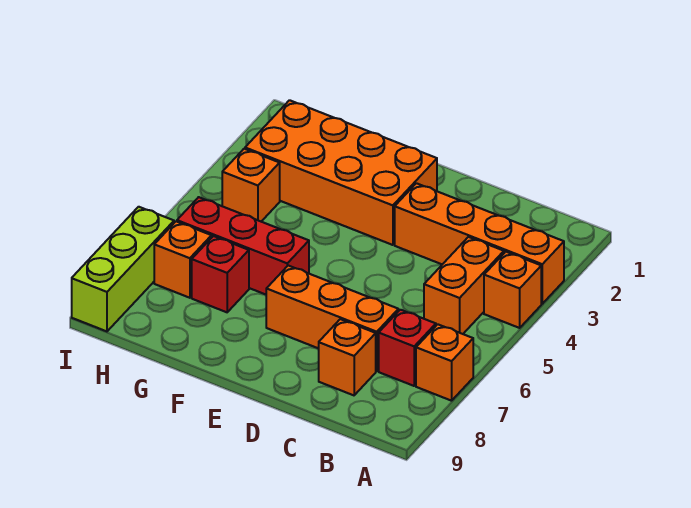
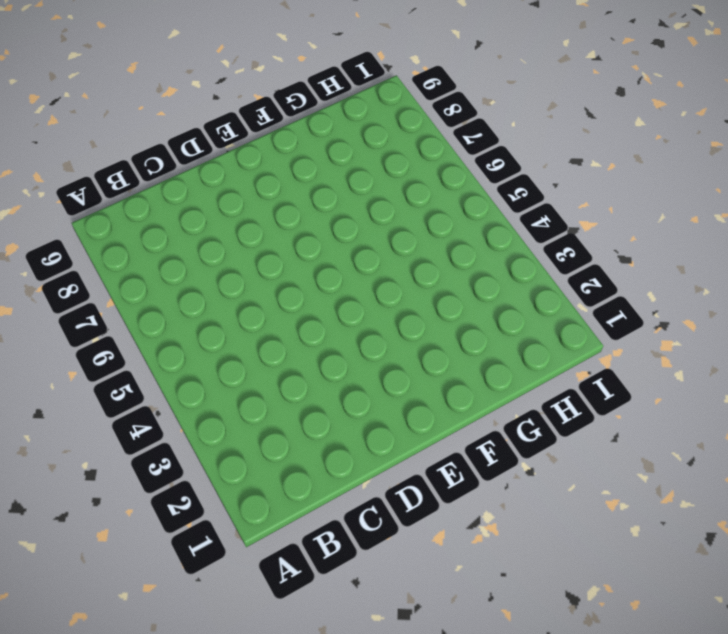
none -> orange brick A3:D3 level 1
none -> orange brick A4 level 1
none -> orange brick A7 level 1

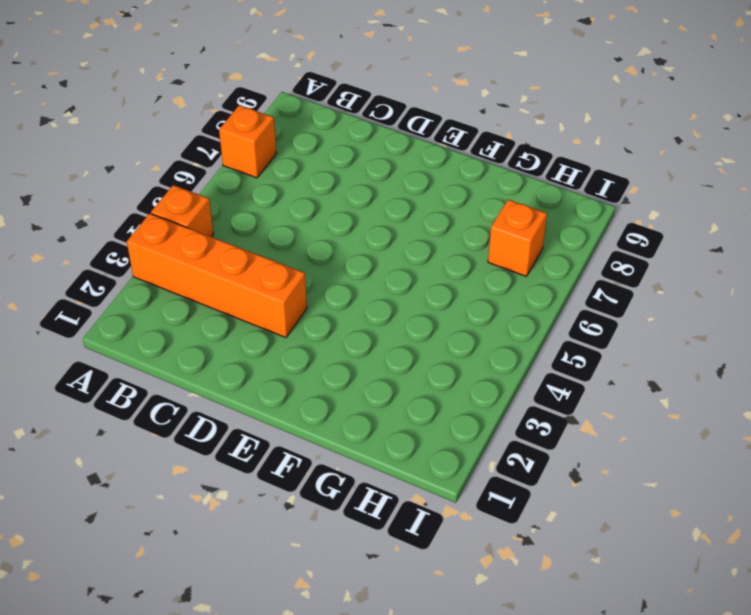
none -> orange brick B4:B5 level 1
none -> red brick B7 level 1
none -> orange brick C7:E7 level 1

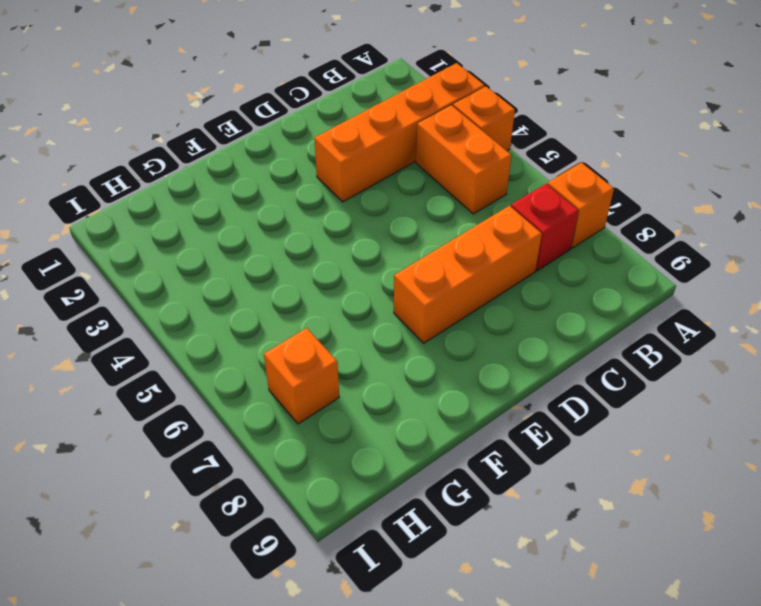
none -> orange brick C8 level 1
none -> orange brick E2:H3 level 1
none -> red brick F6:H6 level 1

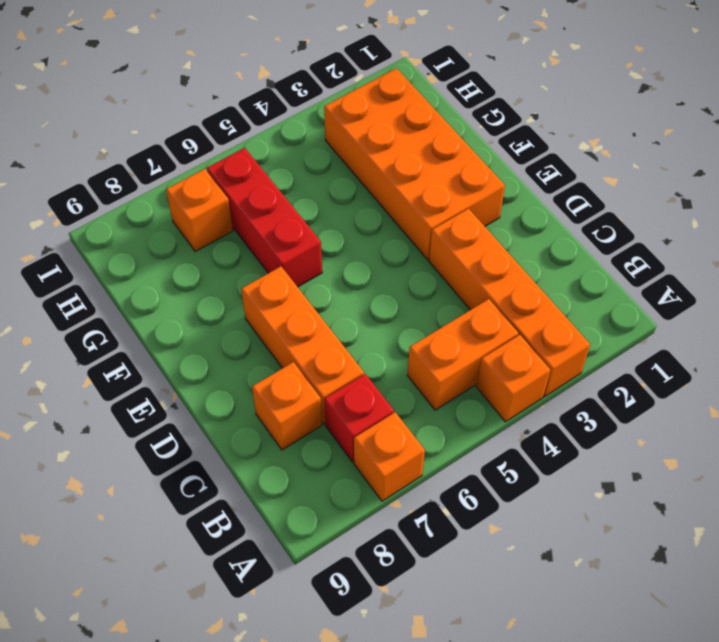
none -> red brick G7 level 1
none -> orange brick H4 level 1
none -> lime brick I7:I9 level 1

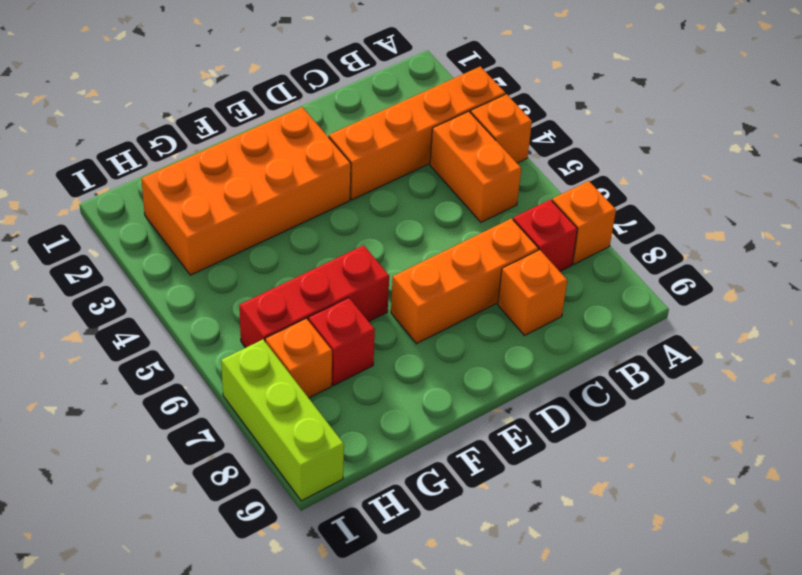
none -> orange brick H4 level 1

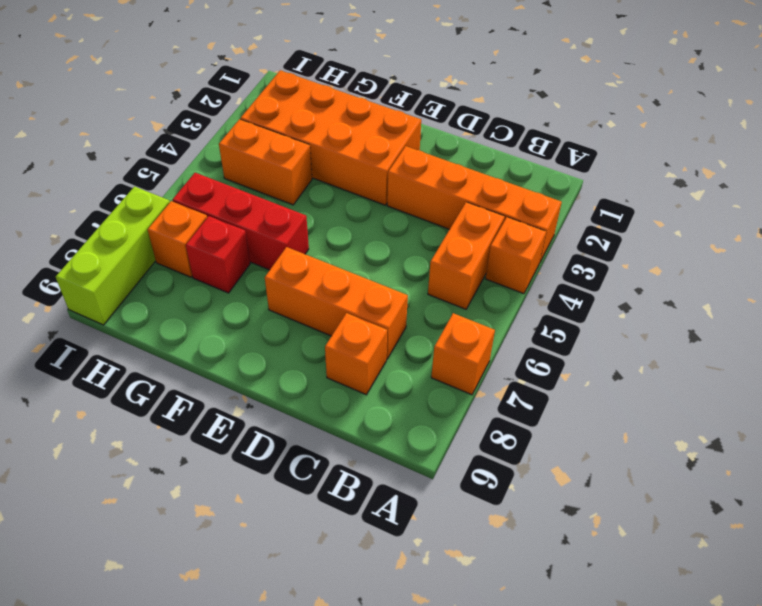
orange brick G4:H4 level 1 -> orange brick H4 level 1
none -> red brick B7 level 1

